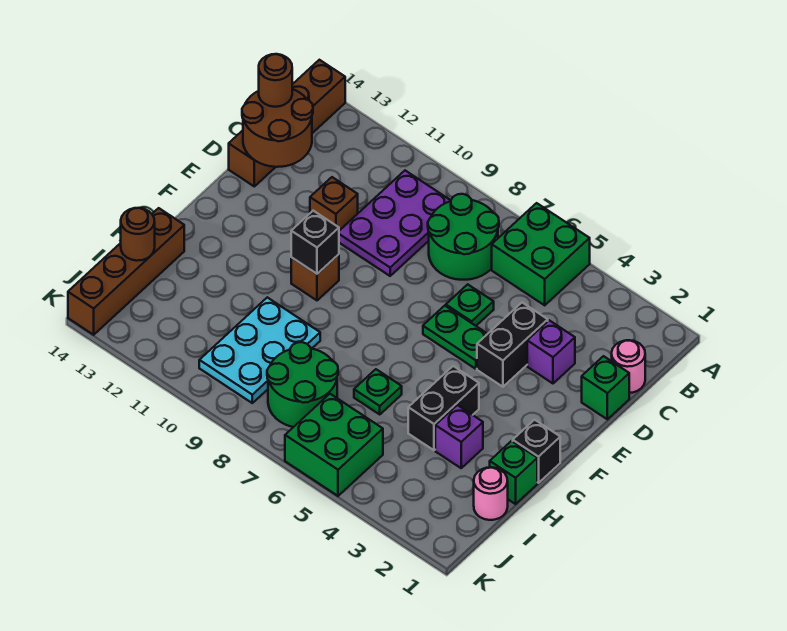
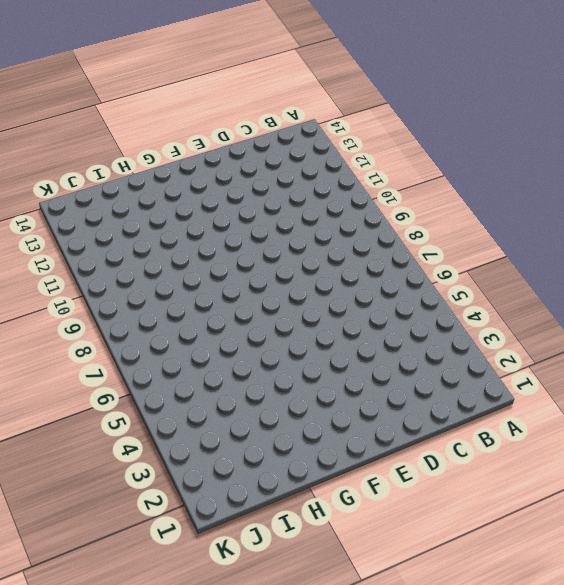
none -> green brick A5:B6 level 1
none -> brown brick A14:D14 level 1
none -> green round brick B7:C8 level 1

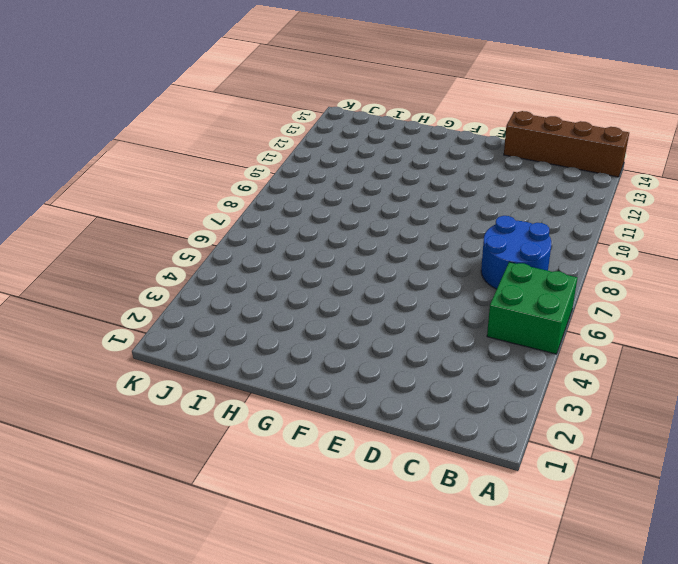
blue round brick B7:C8 level 1 -> green round brick B7:C8 level 1
none -> purple plate B9:D10 level 1
none -> pink round brick C1 level 1
none -> green brick D1 level 1

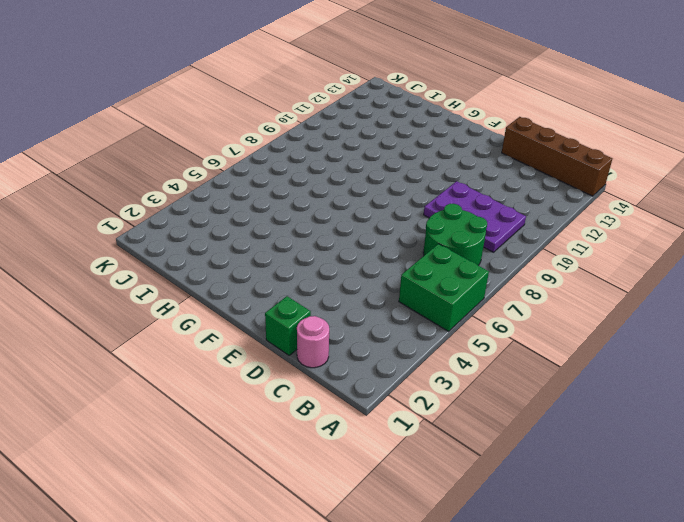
none -> purple brick D3 level 1
none -> black brick D4:E4 level 1
none -> green plate D6 level 1

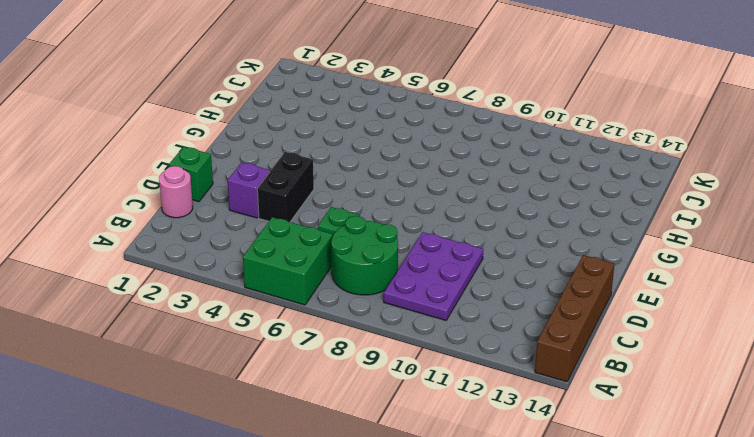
none -> brown brick D11 level 1
none -> green plate E5:E6 level 1
none -> brown brick F10 level 1

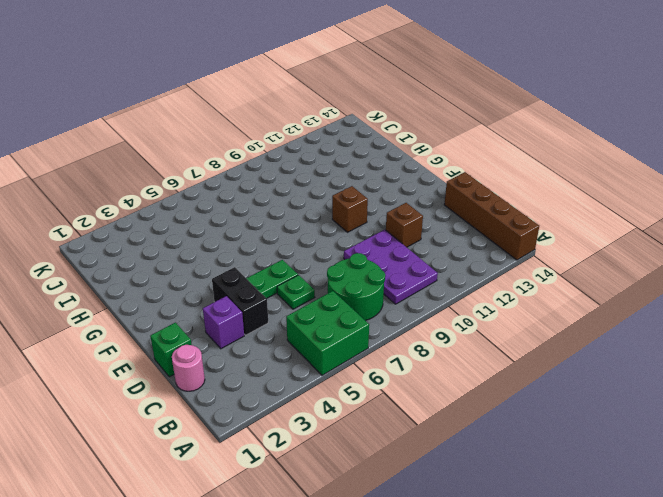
none -> black brick G1 level 1
none -> black brick G4:H4 level 1
none -> green brick H1 level 1

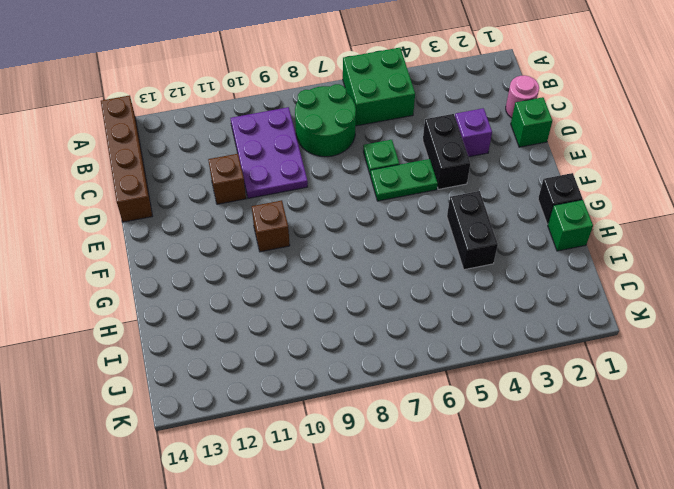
none -> purple brick H3 level 1
none -> green plate H6 level 1
none -> cyan plate H9:J10 level 1

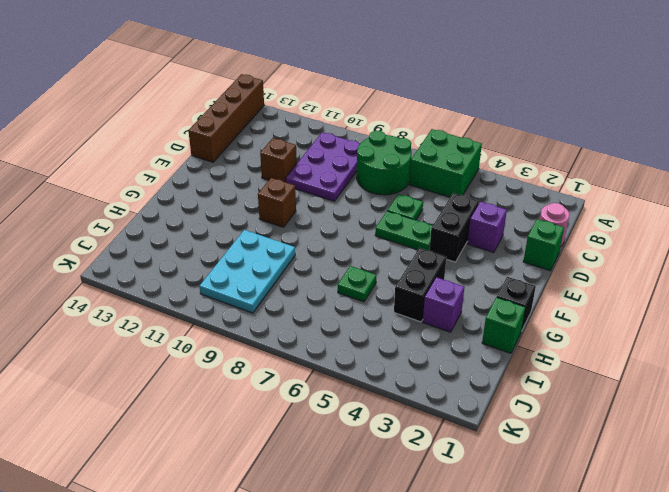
none -> brown brick H14:K14 level 1
none -> pink round brick I1 level 1
none -> green round brick I7:J8 level 1

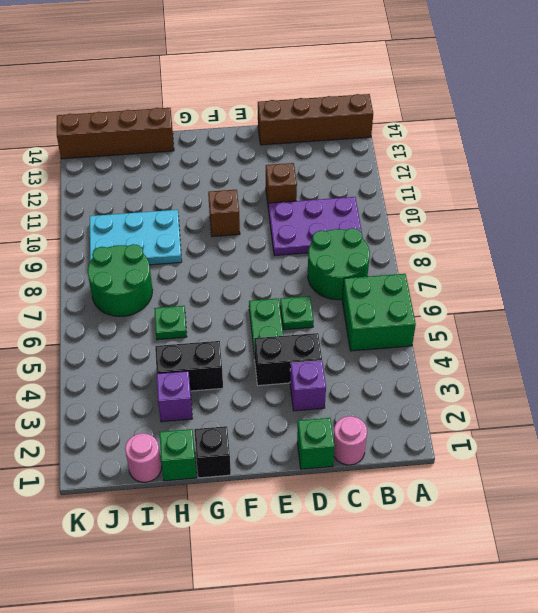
none -> green brick J5:K6 level 1
none -> brown round brick C13:D14 level 2
none -> black brick F10 level 2

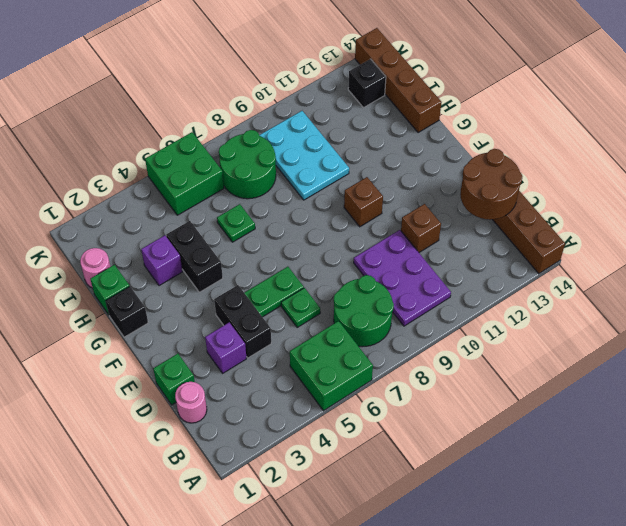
black brick J13 level 1 -> black brick F10 level 2
none -> brown round brick I14 level 2
none -> brown round brick C14 level 3

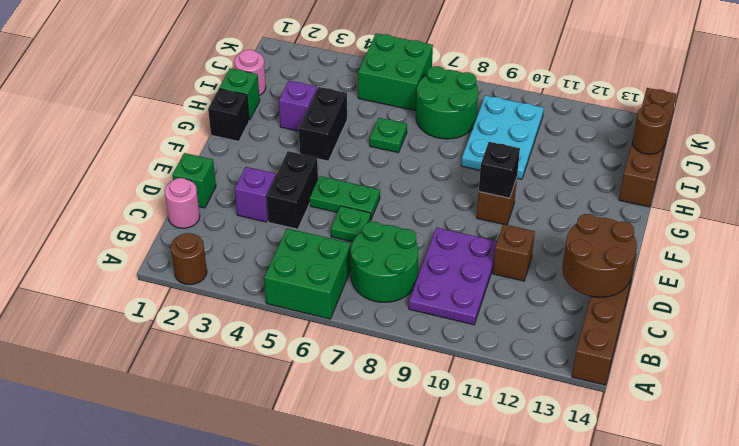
brown round brick A2 level 1 -> brown round brick C14 level 3

